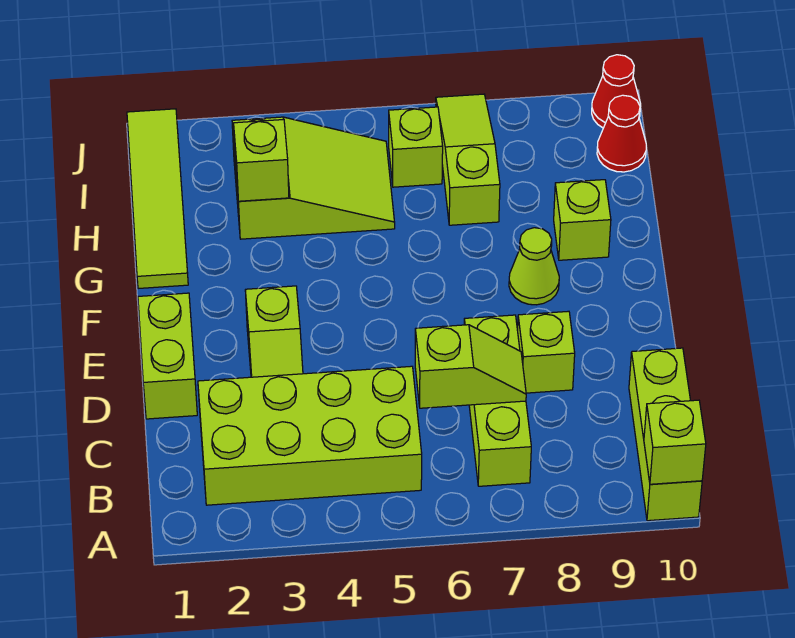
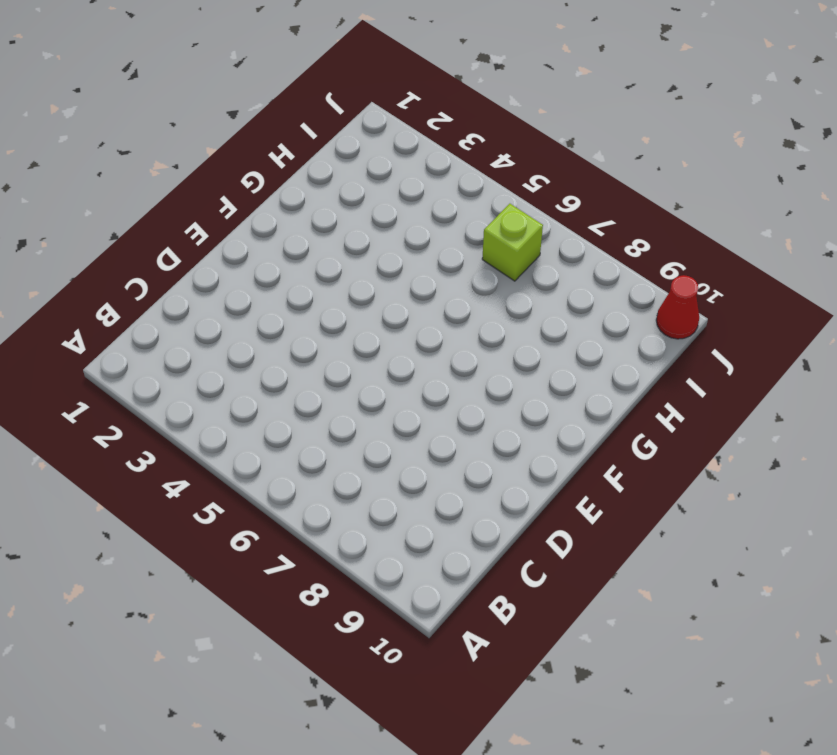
none -> lime brick A10:C10 level 1
none -> lime brick B2:C5 level 1
none -> lime brick B7:D7 level 1

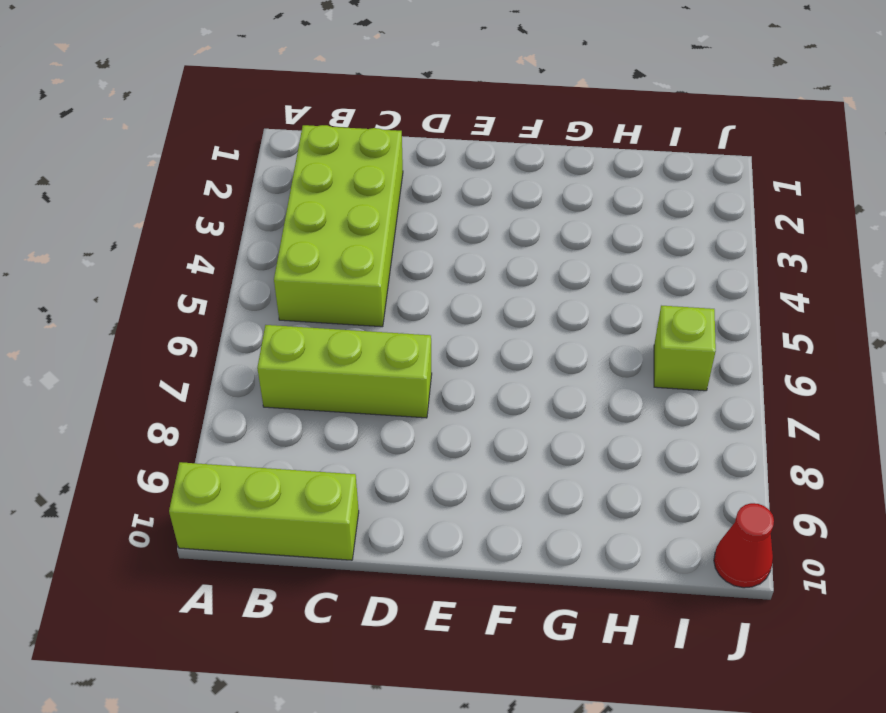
none -> lime brick D1:E1 level 1
none -> lime slope D3:E3 level 1 top E
none -> lime brick D8 level 1

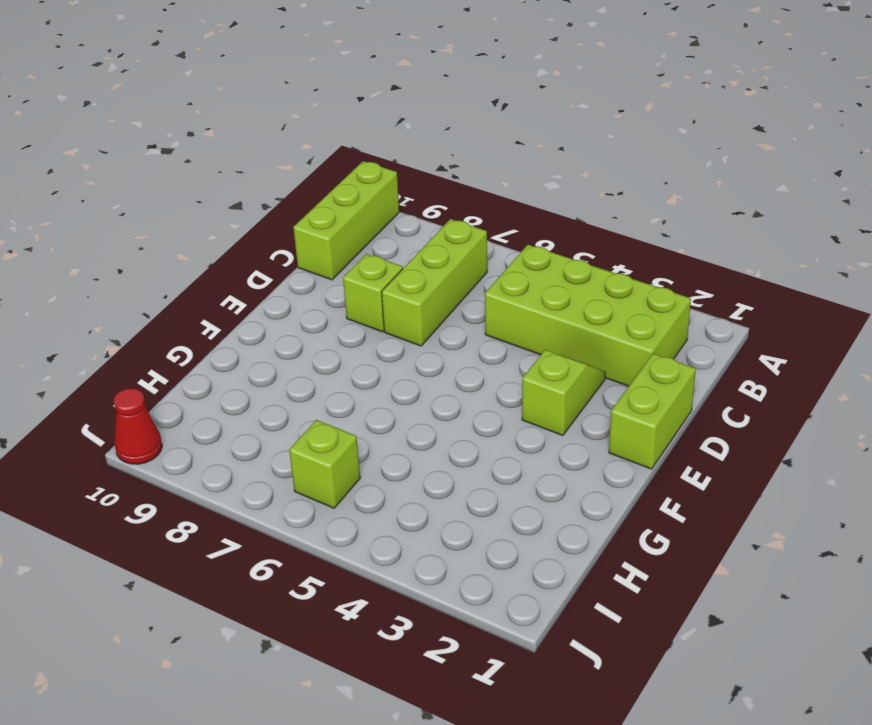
none -> lime cone F8 level 1
none -> lime tile G1:J1 level 1
none -> lime brick G9 level 1

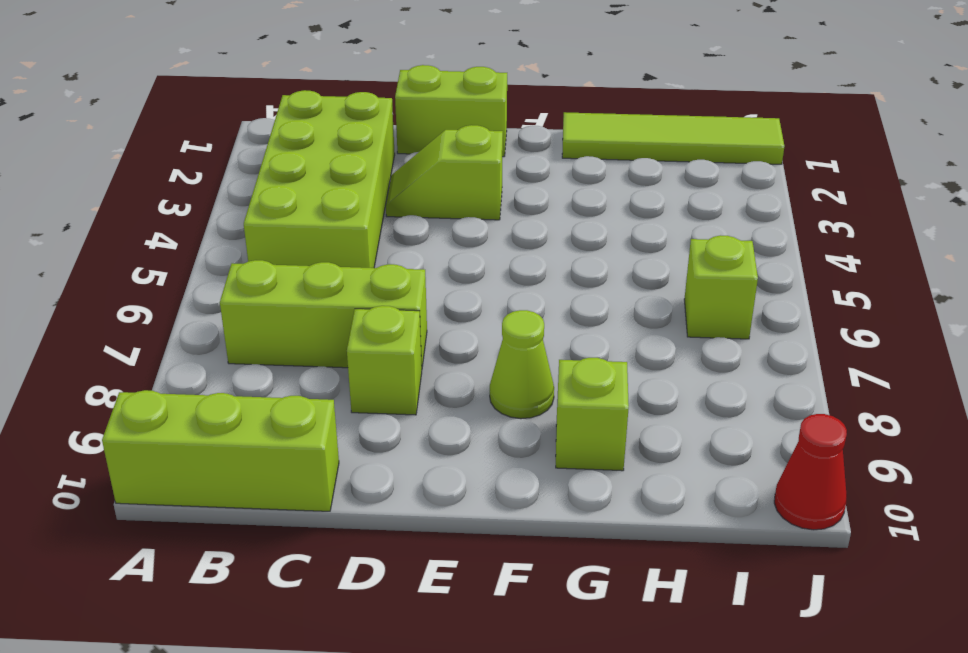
none -> lime slope H3:I5 level 1 top 3
none -> lime slope H7:J7 level 1 top H
none -> red cone I10 level 1

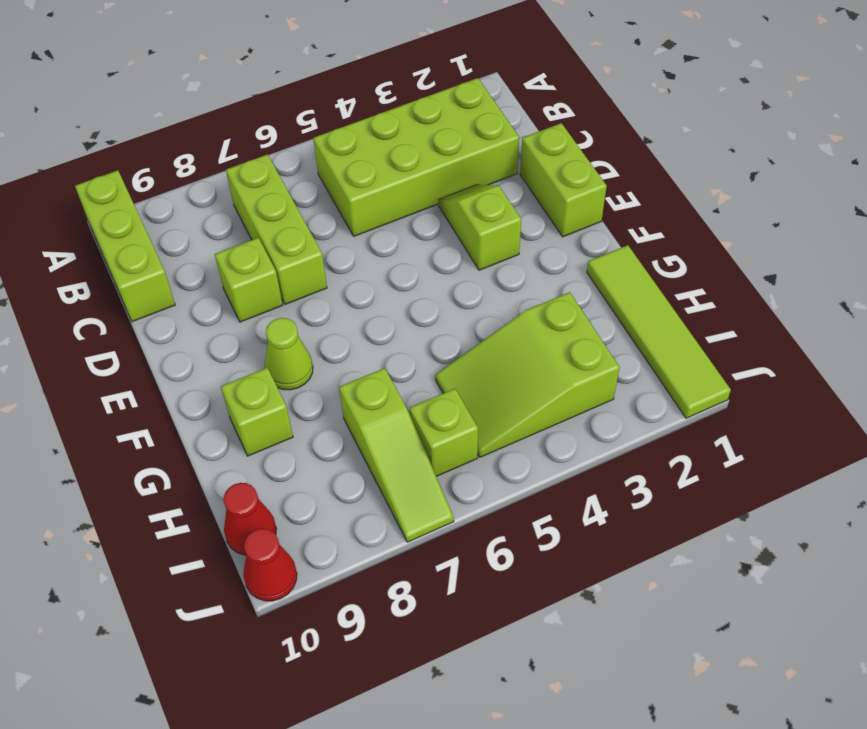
none -> lime brick A10 level 2
none -> lime slope C6:C7 level 2 top 6
none -> lime brick H3 level 2

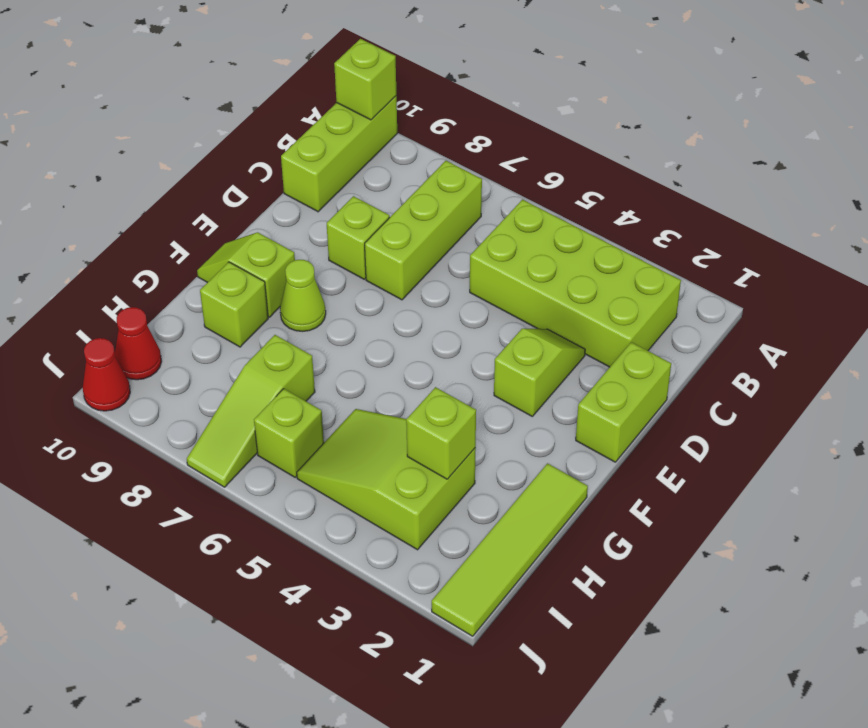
lime slope F9:F10 level 1 top 9 -> lime slope C6:C7 level 2 top 6

